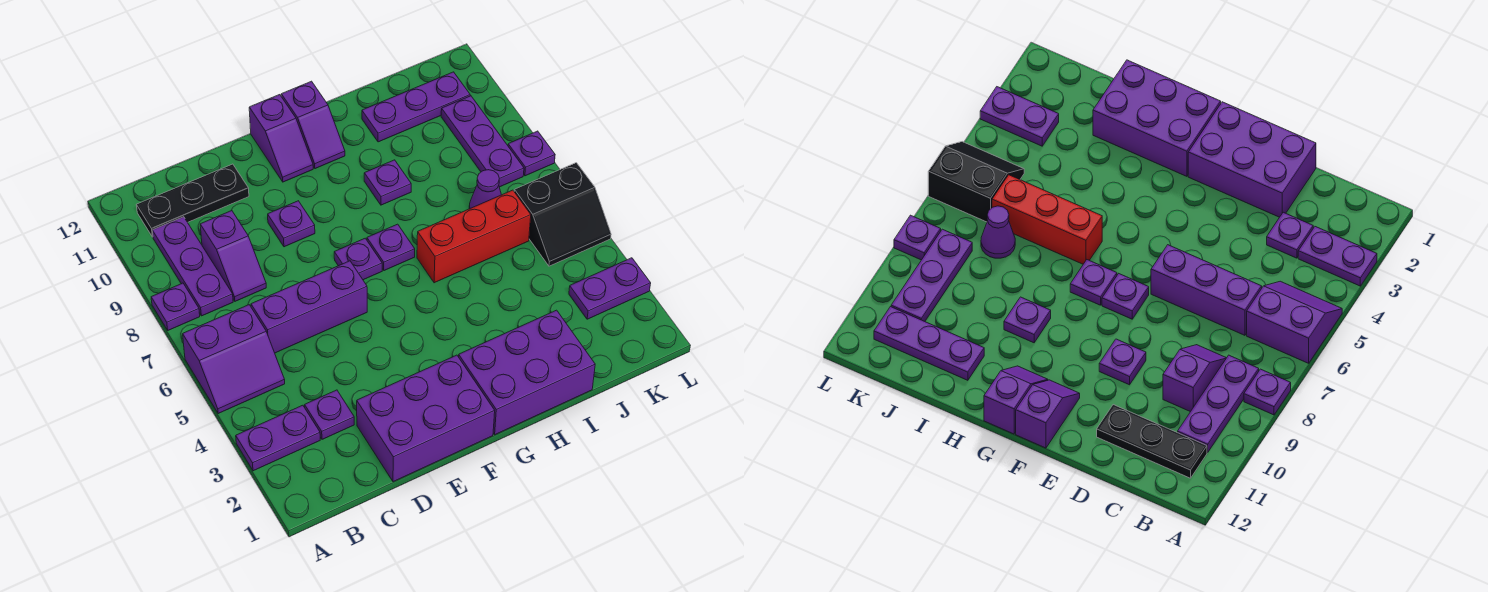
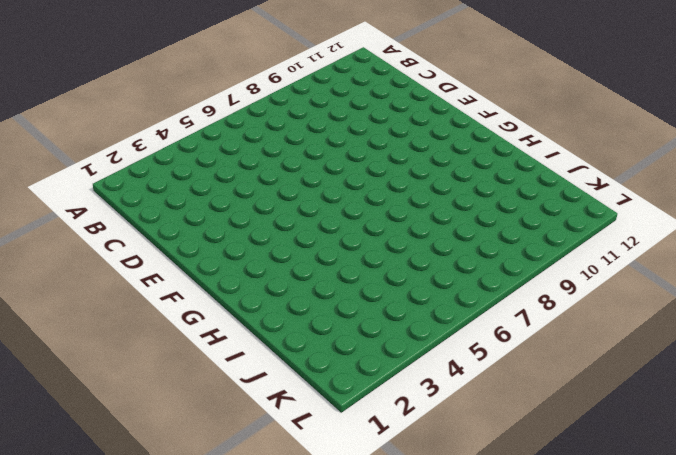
none -> purple plate A3:B3 level 1
none -> purple slope A5:B6 level 1 top 6
none -> purple plate A8 level 1

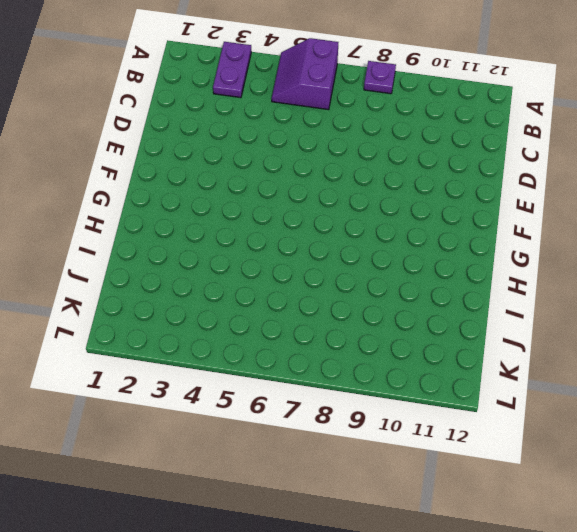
none -> purple plate B8:B10 level 1
none -> black plate B11:D11 level 1
none -> purple plate C3 level 1

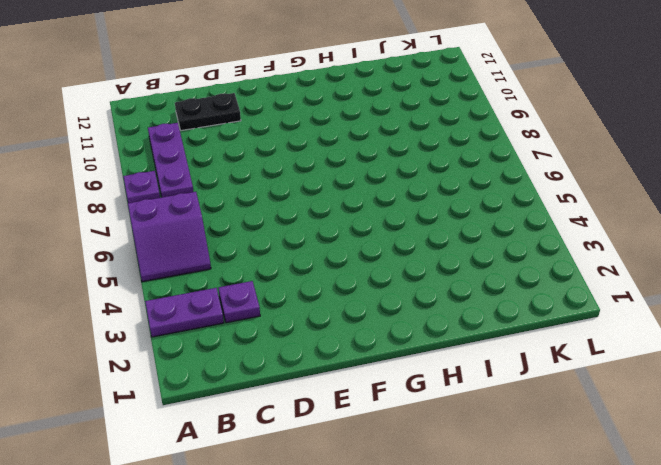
black plate C11:D11 level 1 -> black plate B11:D11 level 1
none -> purple brick C6:E6 level 1
none -> purple slope C8:C9 level 1 top 9
none -> purple brick D1:F2 level 1

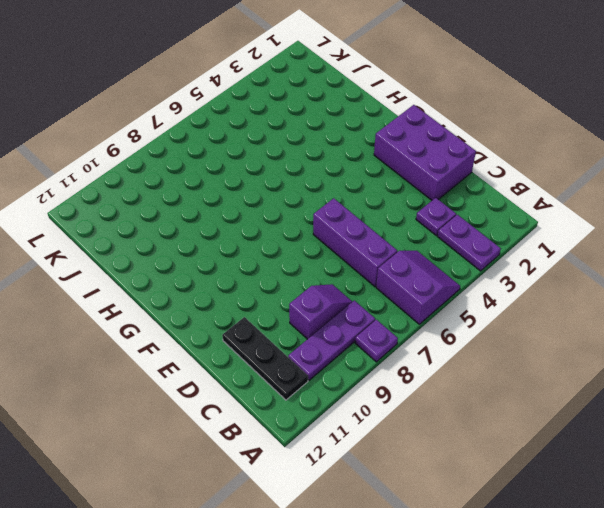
none -> purple plate E9 level 1
none -> purple plate F7 level 1
none -> purple slope F11:F12 level 1 top 12

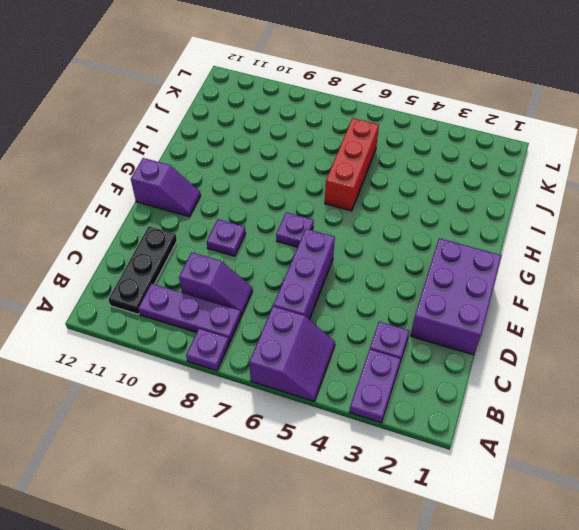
none -> purple brick G1:I2 level 1
none -> purple plate G7 level 1
none -> purple slope G11:G12 level 1 top 12

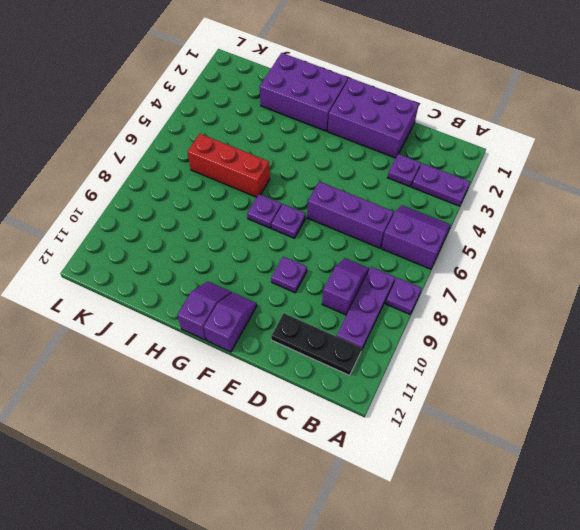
none -> purple plate H9 level 1
none -> purple plate I11:K11 level 1
none -> purple cone J7 level 1

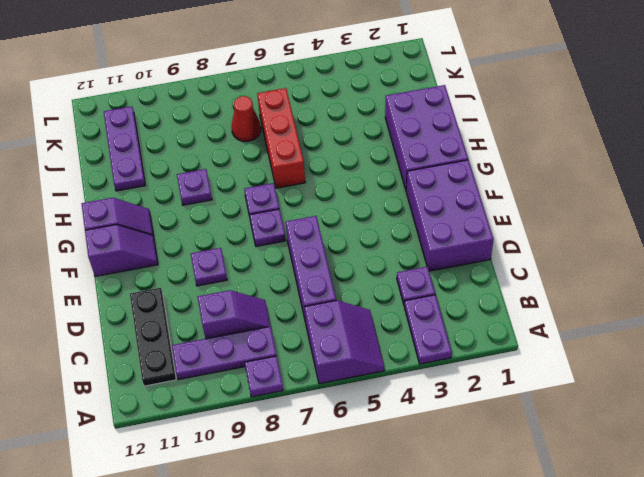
red cone J7 level 1 -> purple cone J7 level 1
none -> purple plate K3:L3 level 1
none -> black slope K5:L6 level 1 top 6
none -> purple plate K8:K10 level 1

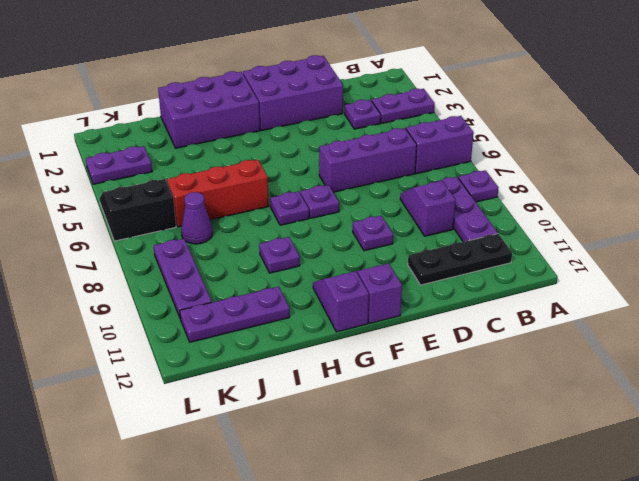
none -> purple plate L8 level 1

